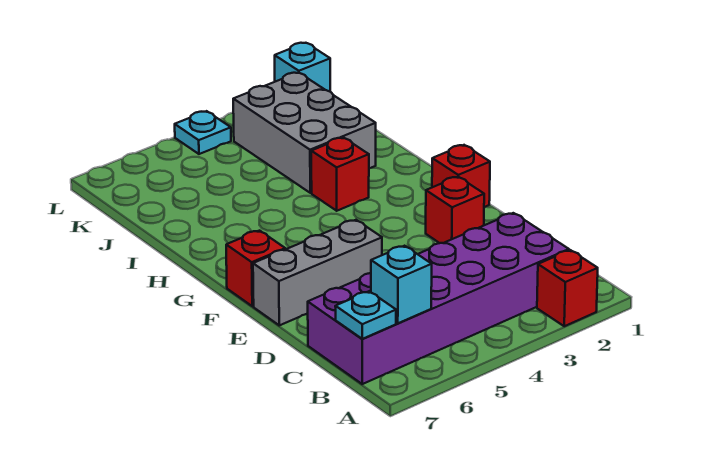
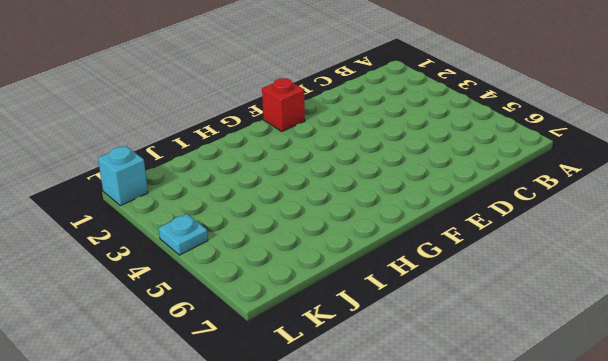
none -> red brick A2 level 1
none -> purple brick B2:C7 level 1
none -> red brick E2 level 1

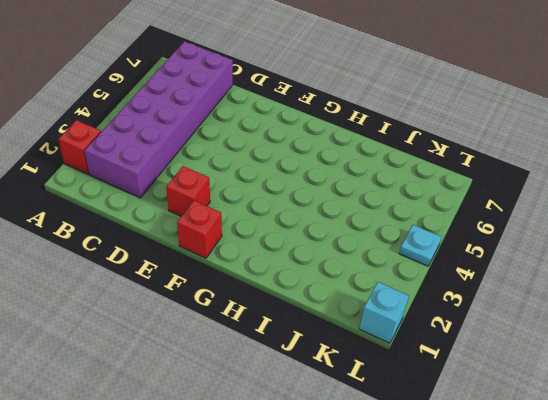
none -> grey brick E5:E7 level 1
none -> red brick F7 level 1
none -> red brick H3 level 1

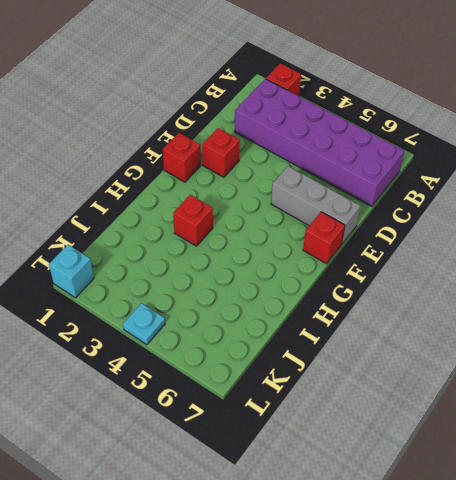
none -> grey brick I2:K3 level 1
none -> cyan brick B6 level 2
none -> cyan plate B7 level 2

